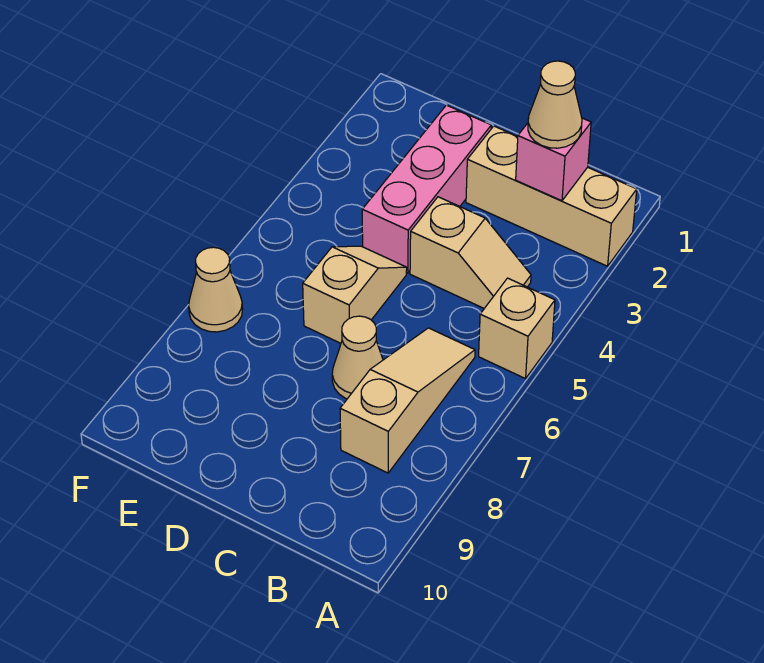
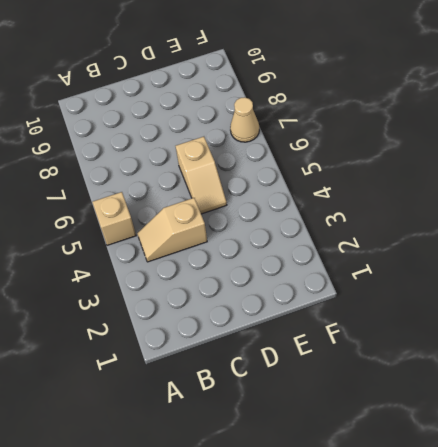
none -> tan brick A2:C2 level 1
none -> tan slope B6:B8 level 1 top 8

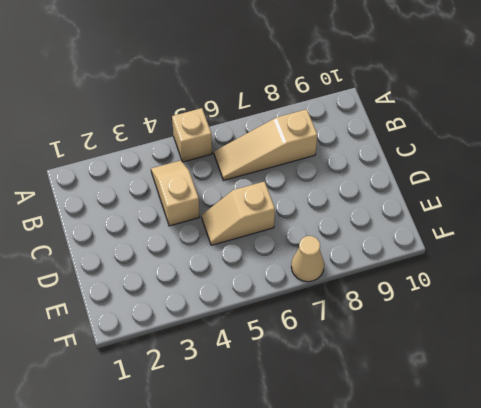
none -> tan brick A2:C2 level 1
none -> tan cone C7 level 1

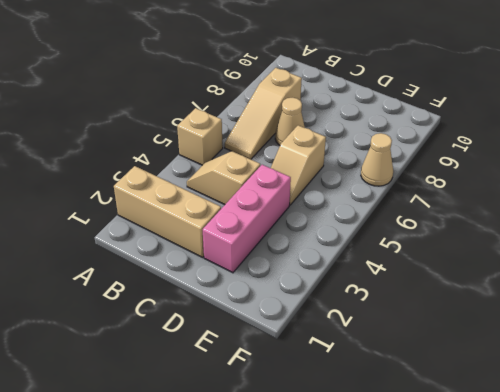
none -> pink brick B2 level 2
none -> tan cone B2 level 3

